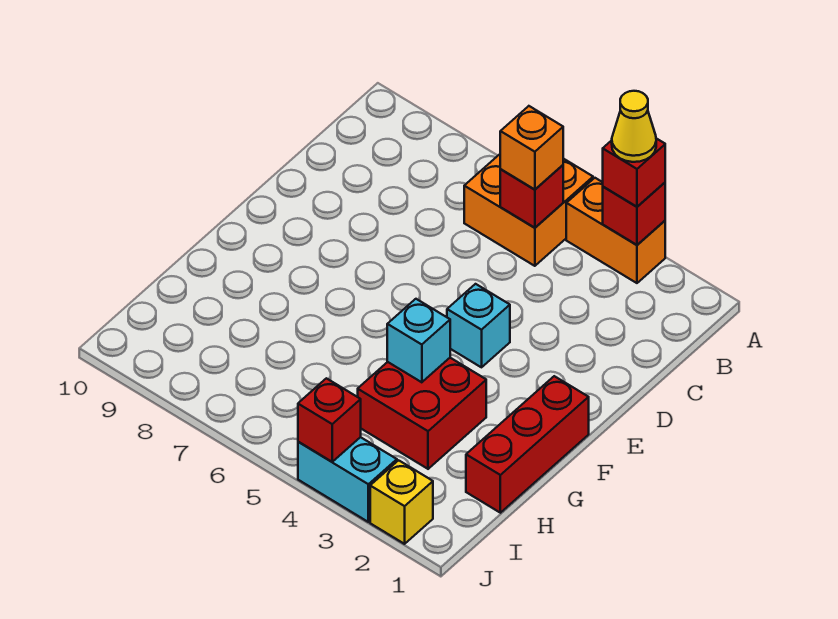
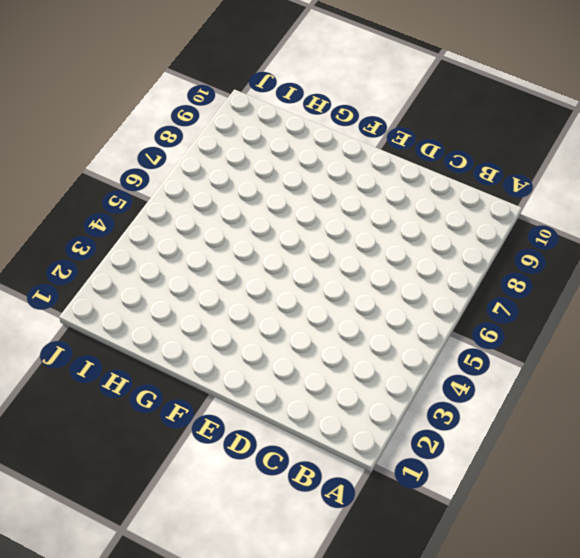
none -> orange brick A3:A4 level 1
none -> orange brick A5:B6 level 1
none -> cyan brick E4 level 1

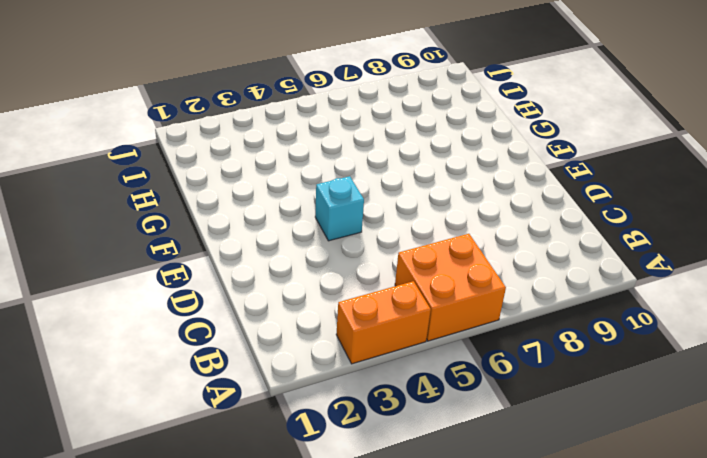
none -> red brick F1:H1 level 1
none -> red brick G3:H4 level 1
none -> yellow brick J2 level 1

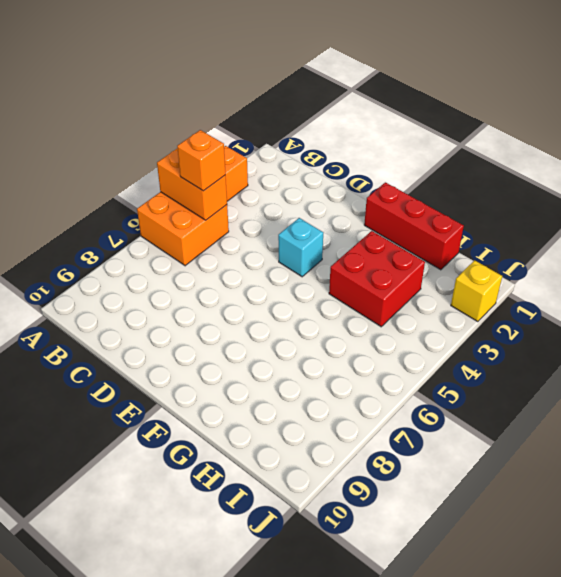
orange brick A5:B5 level 2 -> red brick B5 level 2
none -> cyan brick J3:J4 level 1
none -> red brick A3 level 2
none -> cyan brick G4 level 2

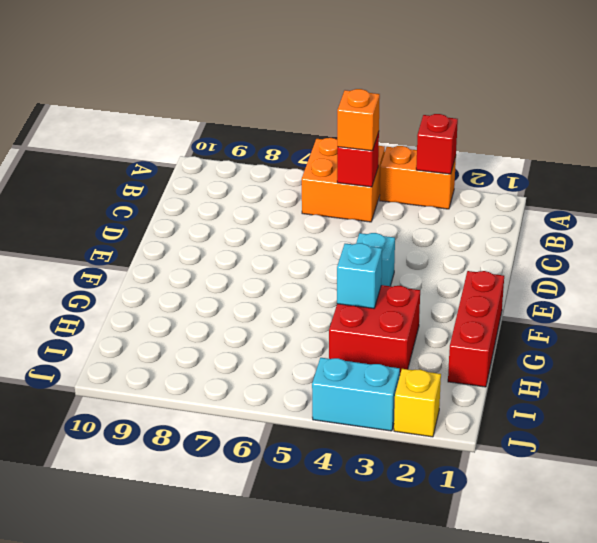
none -> red brick J4 level 2
none -> red brick A3 level 3
none -> yellow cone A3 level 4

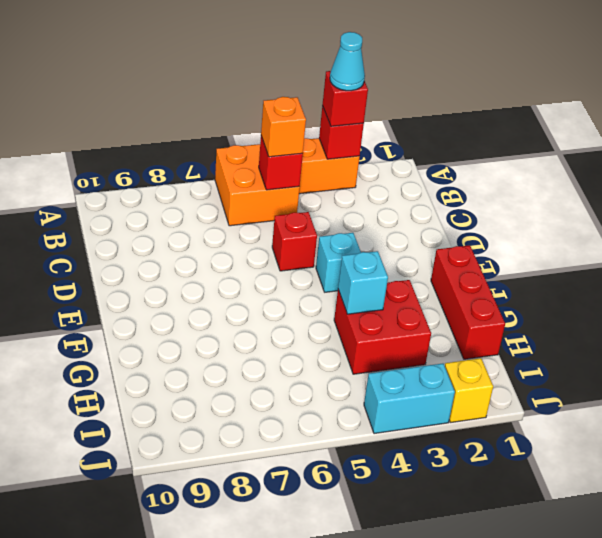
cyan cone A3 level 4 -> yellow cone A3 level 4
red brick D5 level 1 -> red brick J4 level 2

